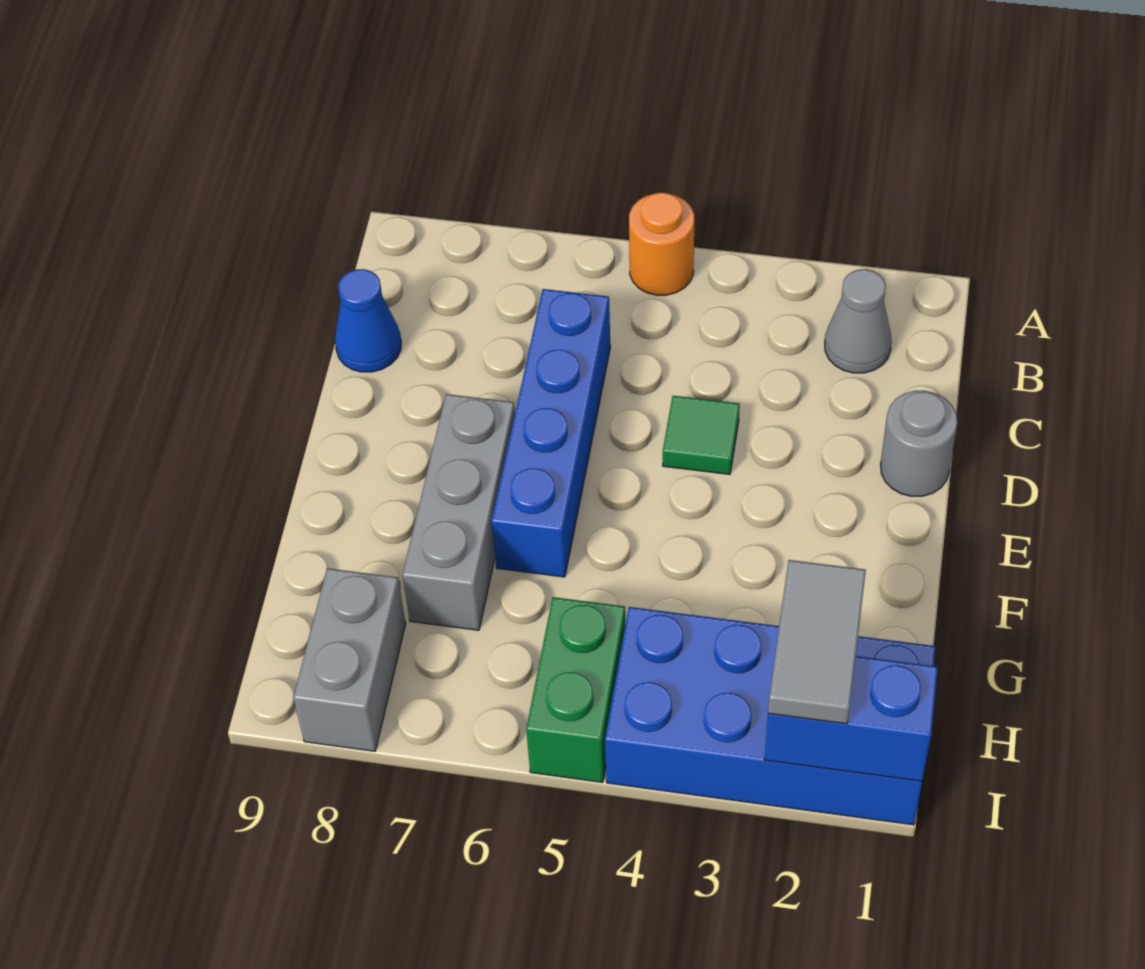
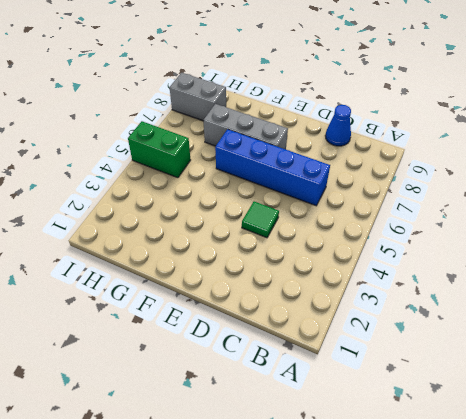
none -> orange round brick A5 level 1
none -> grey cone B2 level 1
none -> grey round brick D1 level 1

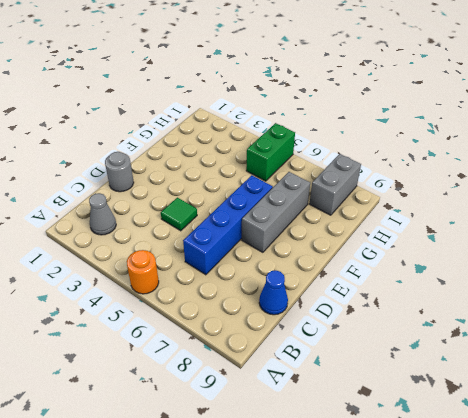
none -> blue brick H1:I4 level 1
none -> blue brick I1:I2 level 2
none -> grey tile H2:I2 level 3

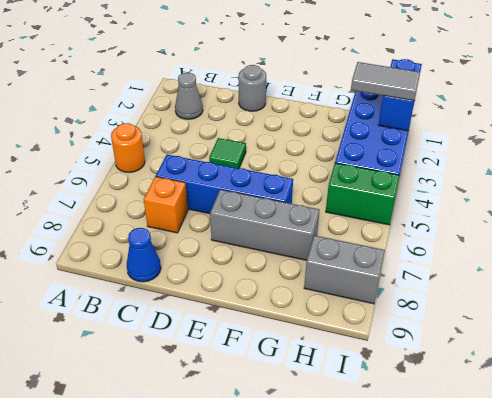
orange brick C7 level 1 -> none

